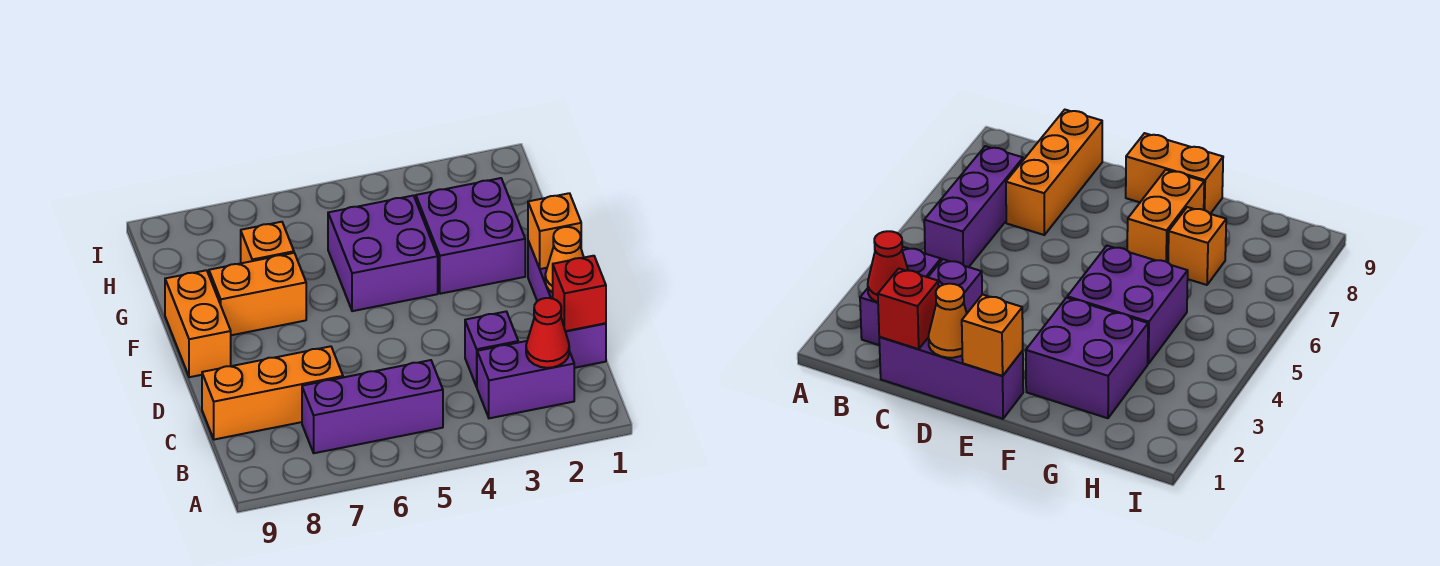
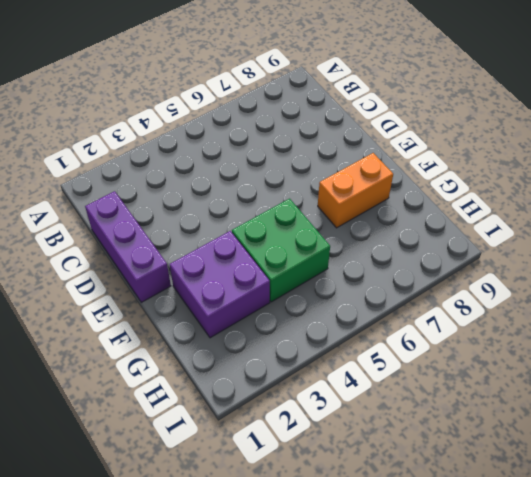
green brick F4:G5 level 1 -> purple brick F4:G5 level 1
none -> purple brick B2:B3 level 1
none -> purple brick B5:B7 level 1
none -> purple brick C3 level 1

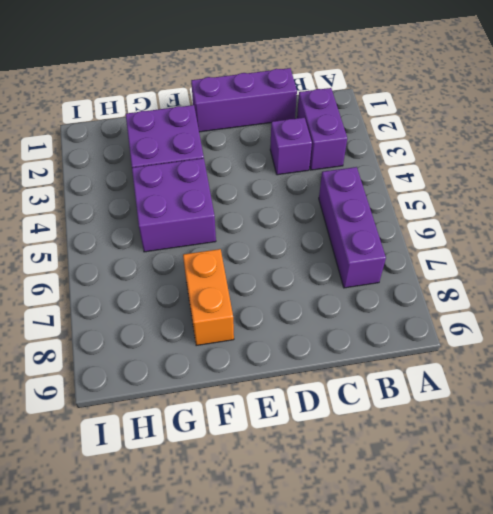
none -> orange brick C7:C9 level 1
none -> orange brick E9:F9 level 1
none -> orange brick G7 level 1

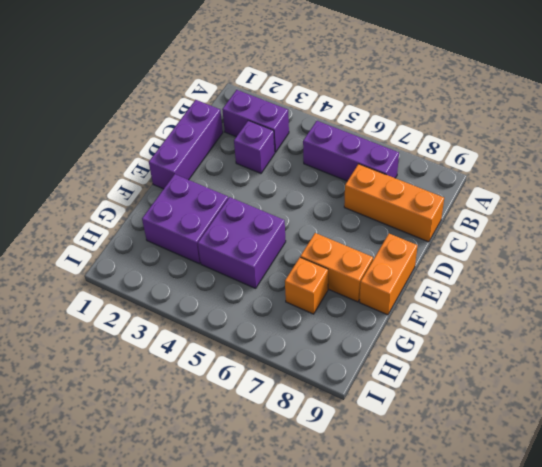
none -> red cone B2 level 2
none -> red brick C1 level 2
none -> orange cone D1 level 2

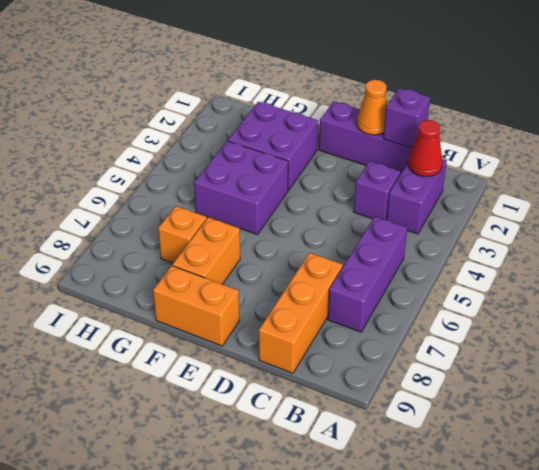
purple brick C1 level 2 -> red brick C1 level 2
none -> orange brick E1 level 2

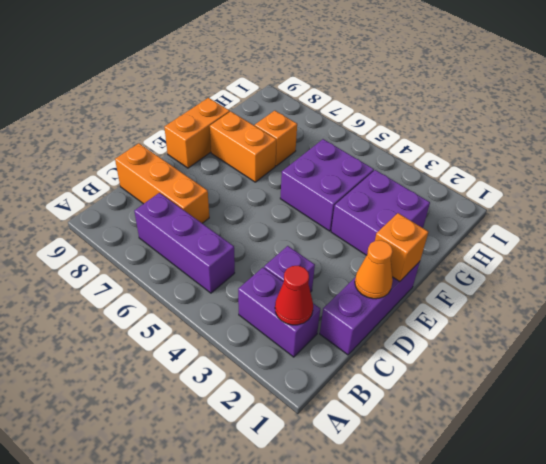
none -> red brick C1 level 2

